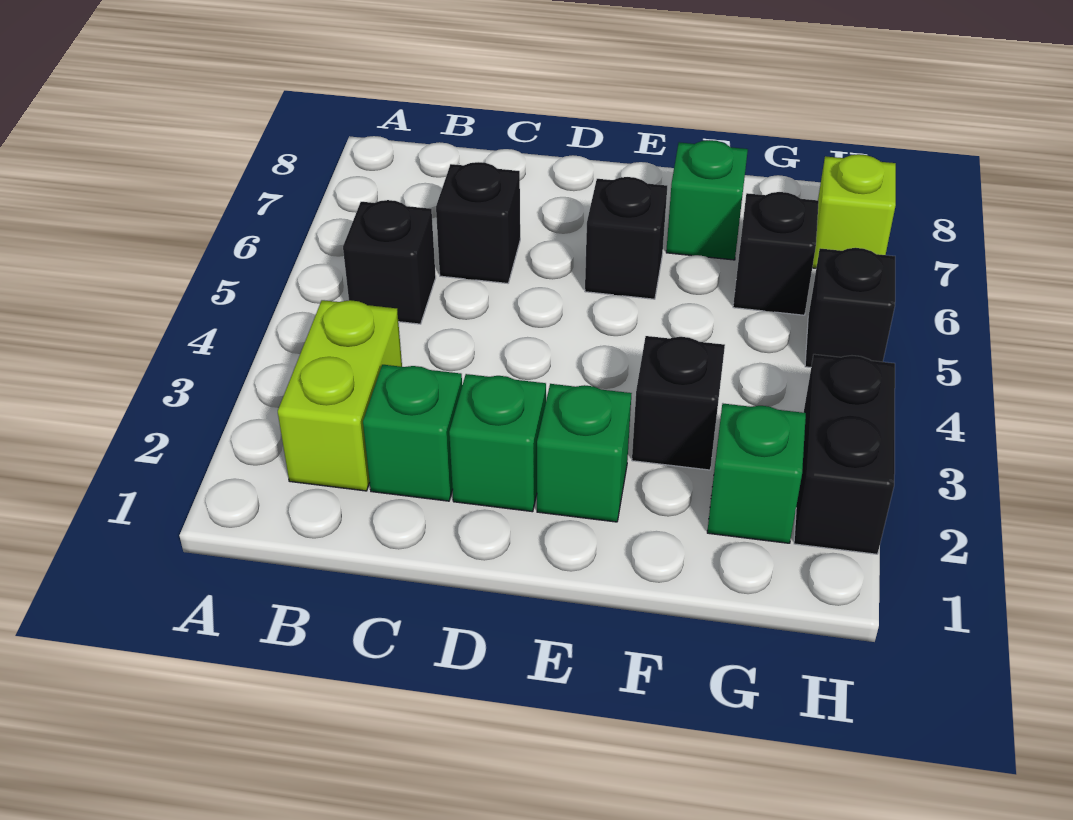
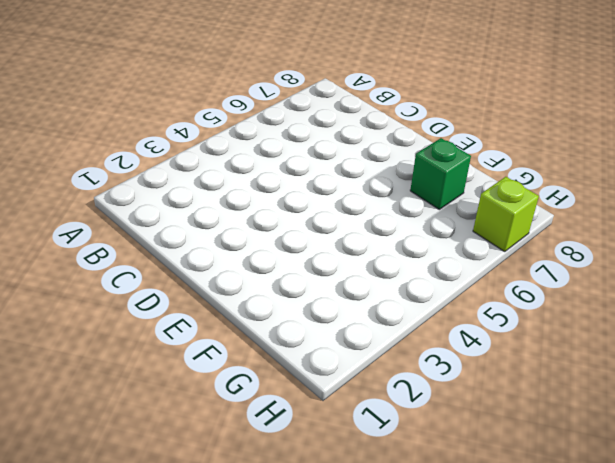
none -> lime brick B2:B3 level 1
none -> black brick B5 level 1
none -> green brick C2 level 1

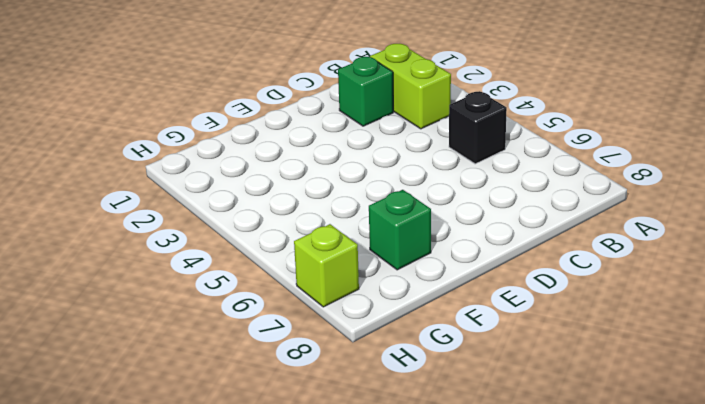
none -> black brick C6 level 1
none -> green brick D2 level 1
none -> green brick E2 level 1

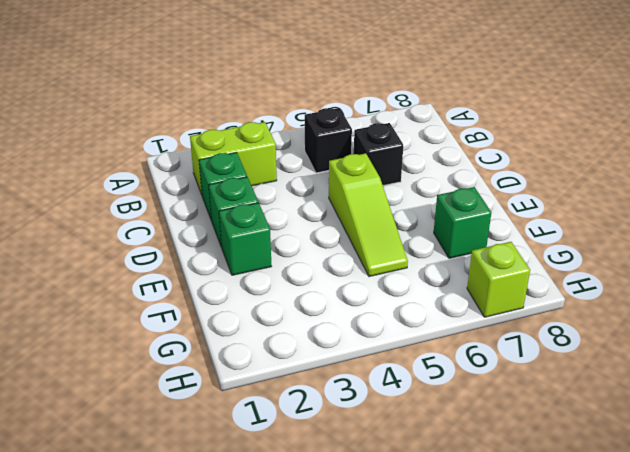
lime slope D5:F5 level 1 top D -> none
none -> black brick E6 level 1
none -> black brick F3 level 1
none -> green brick G2 level 1

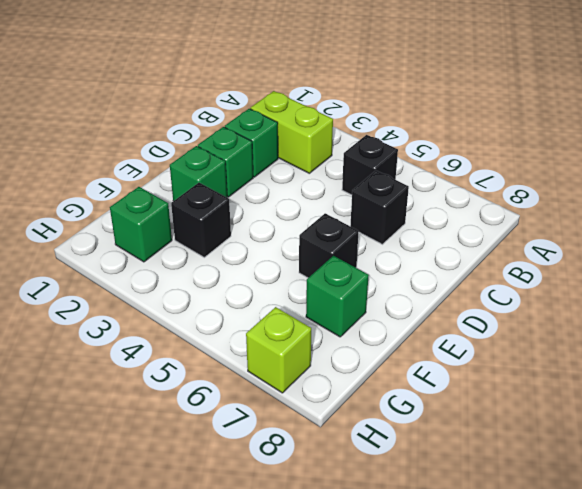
none -> black brick G6 level 1
none -> black brick H2:H3 level 1
none -> black brick H5 level 1

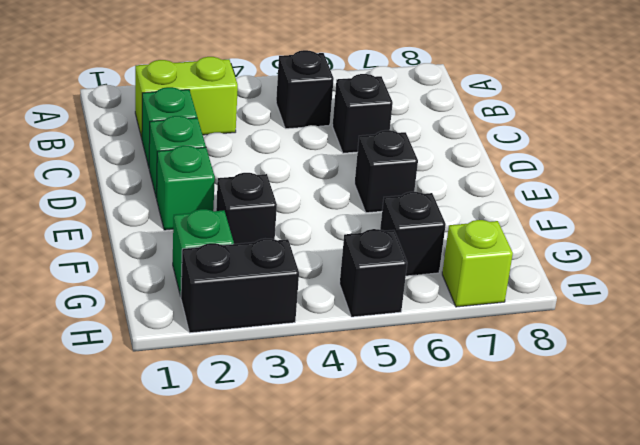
none -> green brick F7 level 1

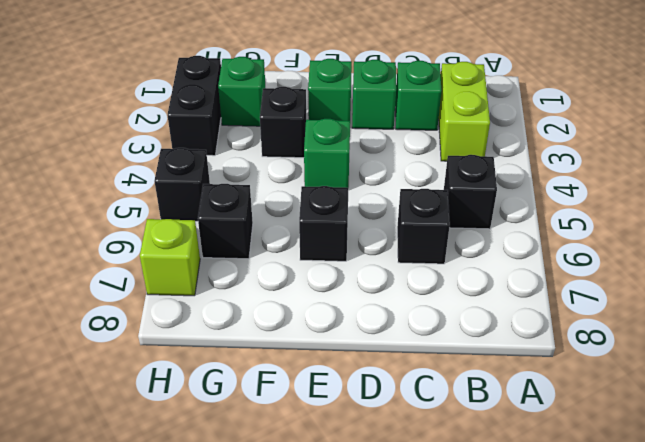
green brick E4 level 1 -> green brick F7 level 1

